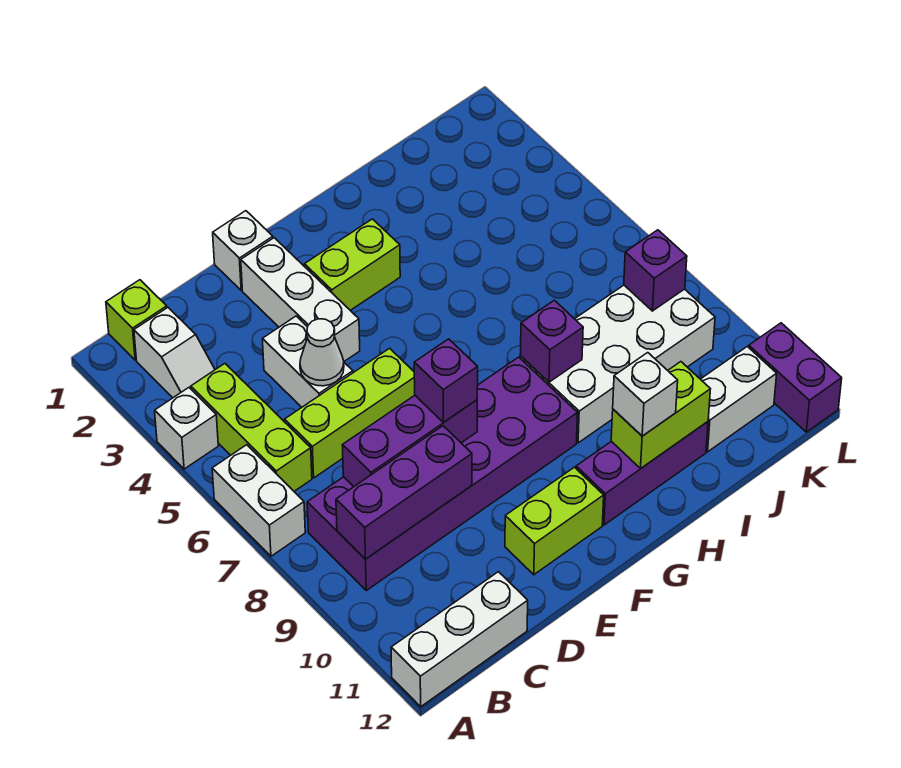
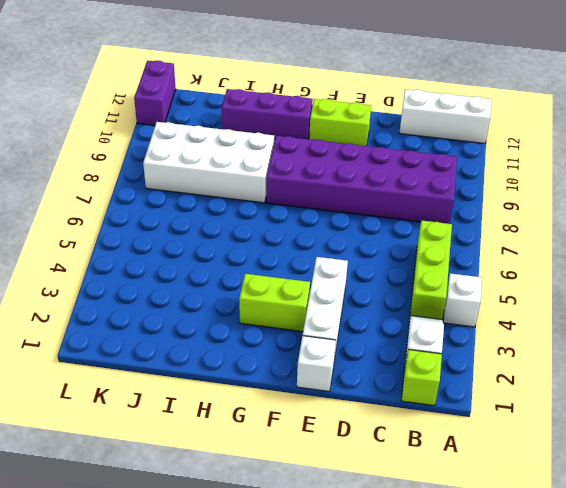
none -> white brick A6:A7 level 1
none -> lime brick C6:E6 level 1
none -> white brick D4:D5 level 1

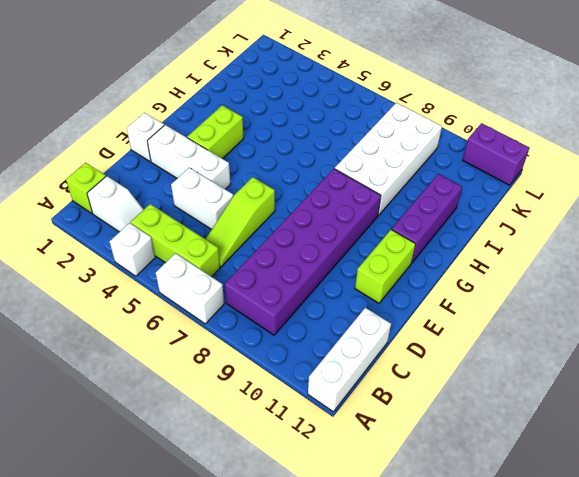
lime slope C6:E6 level 1 top E -> lime brick C6:E6 level 1
none -> white brick J11:K11 level 1
none -> purple brick B9:D9 level 2
none -> purple brick C8:E8 level 2

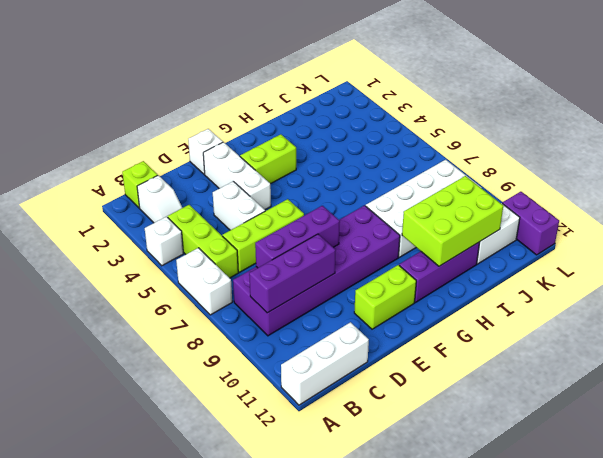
lime brick H10:J11 level 2 -> lime brick H11:I11 level 2
none -> white cone D5 level 2
none -> purple brick H8 level 2
none -> purple brick K8 level 2

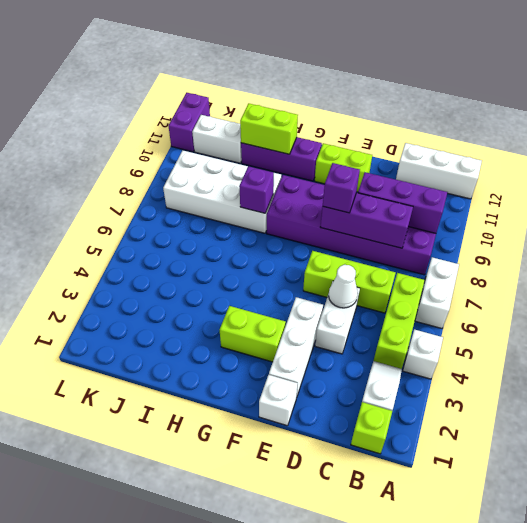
none -> purple brick K8 level 2
none -> white brick H11 level 3

